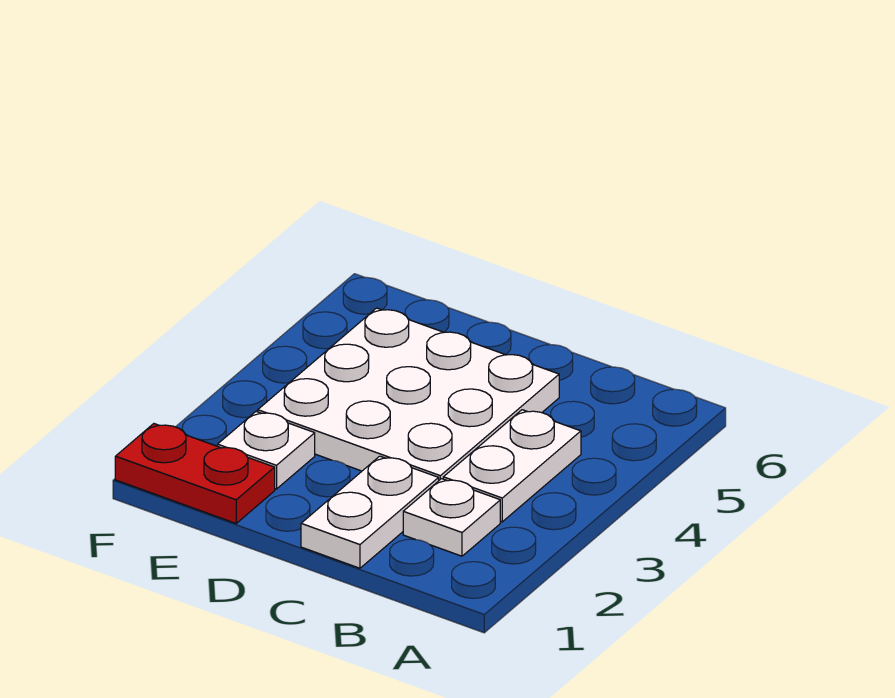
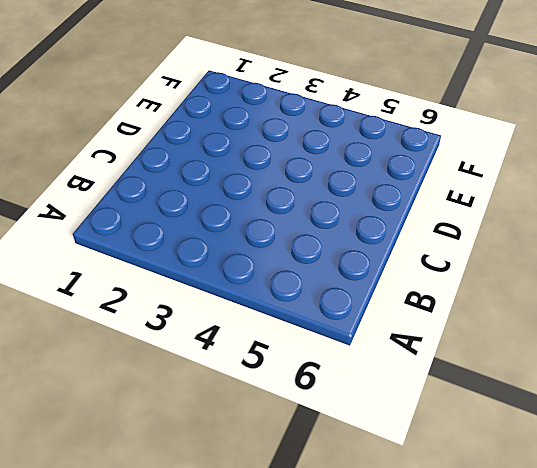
none -> white plate B2 level 1
none -> white plate B3:B4 level 1

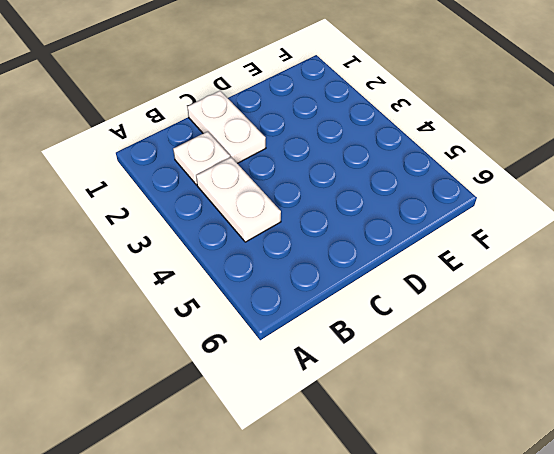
none -> white plate C3:E5 level 1
none -> red plate E1:F1 level 1

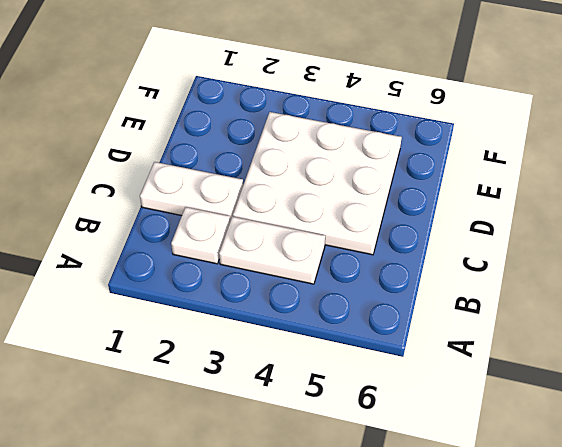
none -> red plate E1:F1 level 1
none -> white plate E2 level 1

